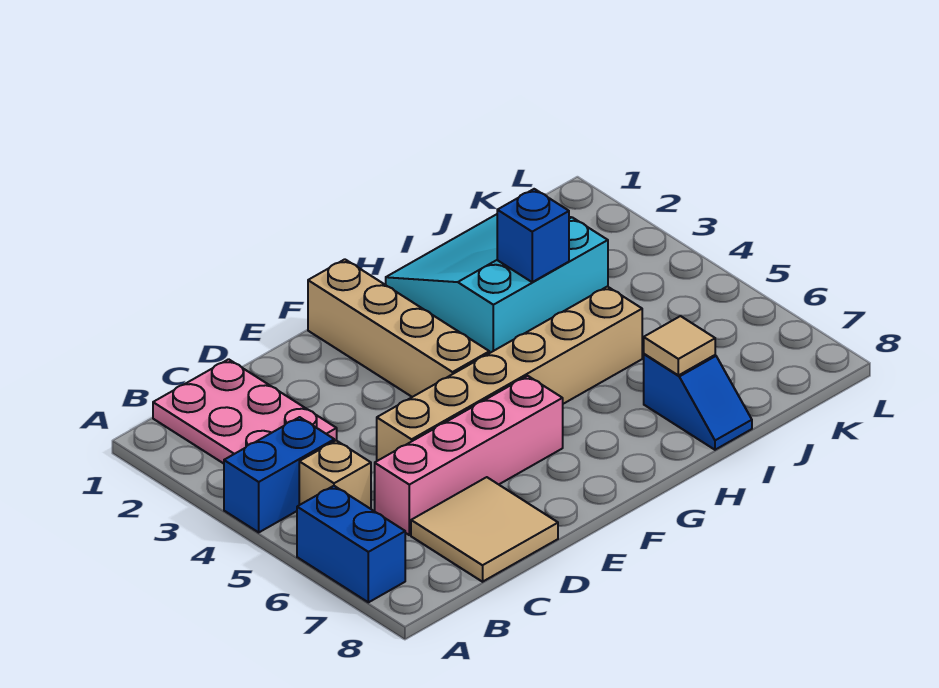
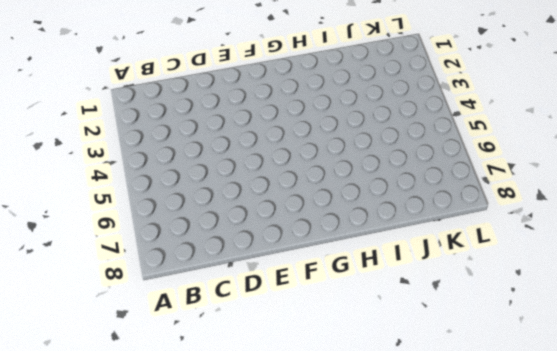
none -> blue brick A4:B4 level 1
none -> blue brick A6:A7 level 1
none -> pink plate B1:C3 level 1

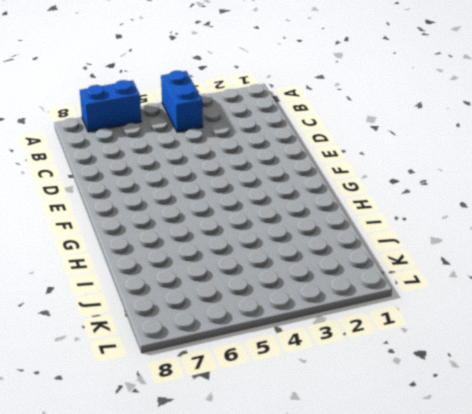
none -> pink plate B1:C3 level 1
none -> tan brick B5 level 1
none -> pink brick C6:F6 level 1

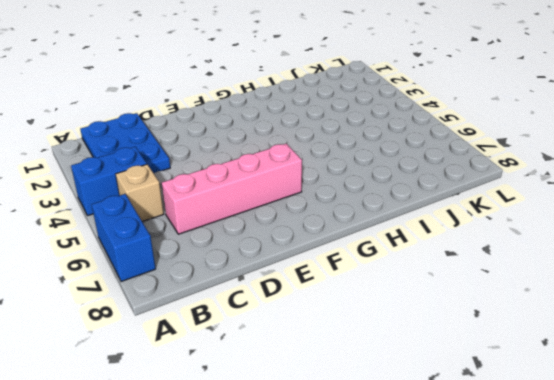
blue plate B1:C3 level 1 -> pink plate B1:C3 level 1
none -> tan tile C7:D8 level 1
none -> tan brick D5:I5 level 1
none -> tan brick F1:F4 level 1

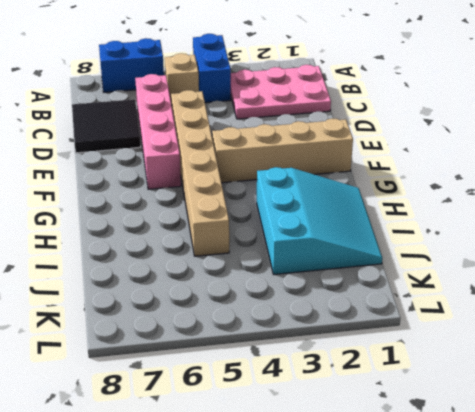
black tile C7:D8 level 1 -> tan tile C7:D8 level 1
none -> blue slope I7:I8 level 1 top 7
none -> blue brick I3 level 2
none -> tan tile I7 level 2

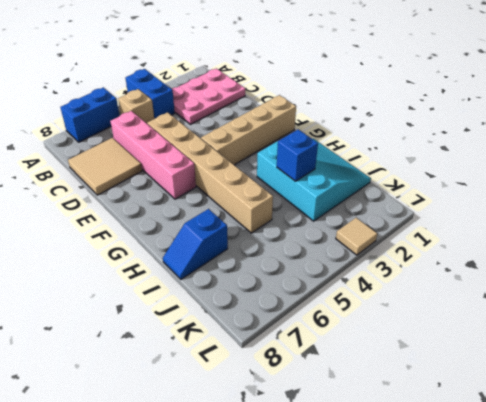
tan tile L3 level 1 -> tan tile I7 level 2

